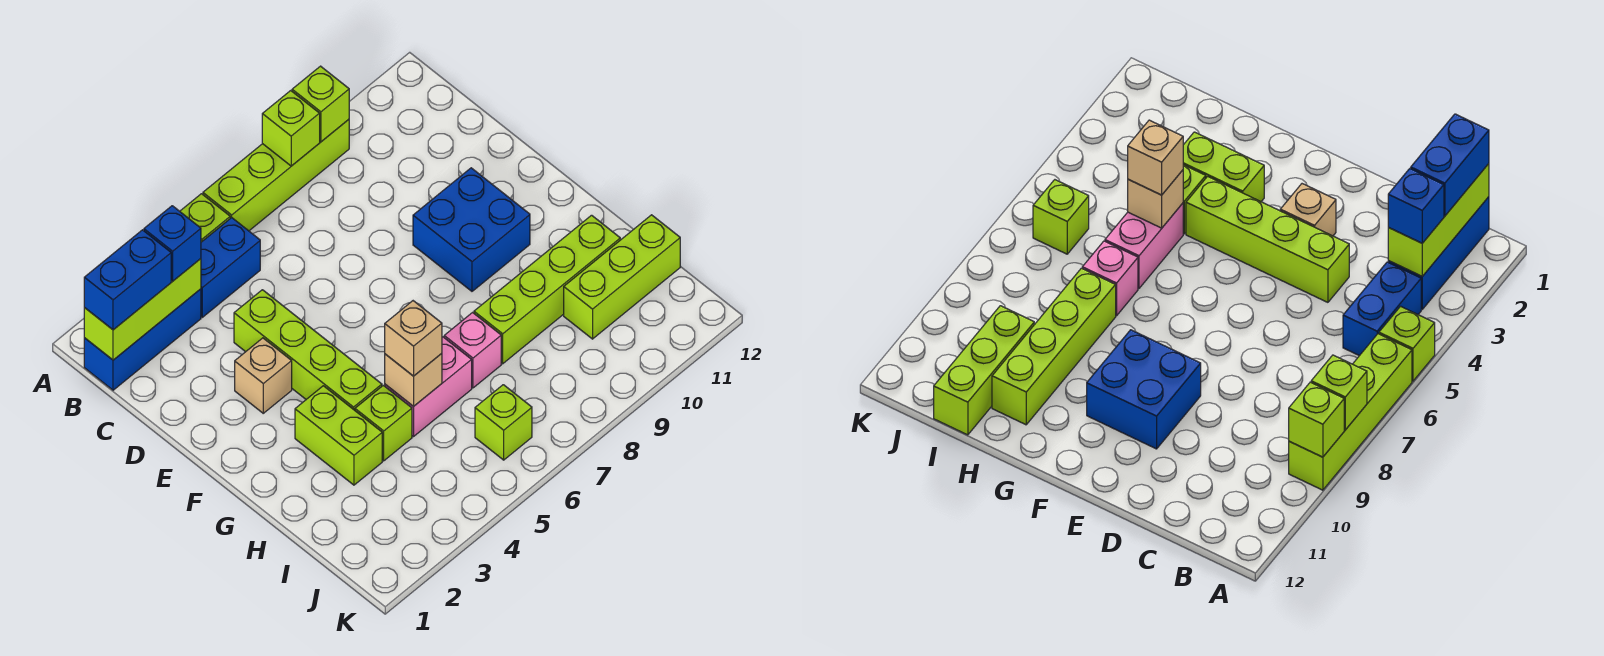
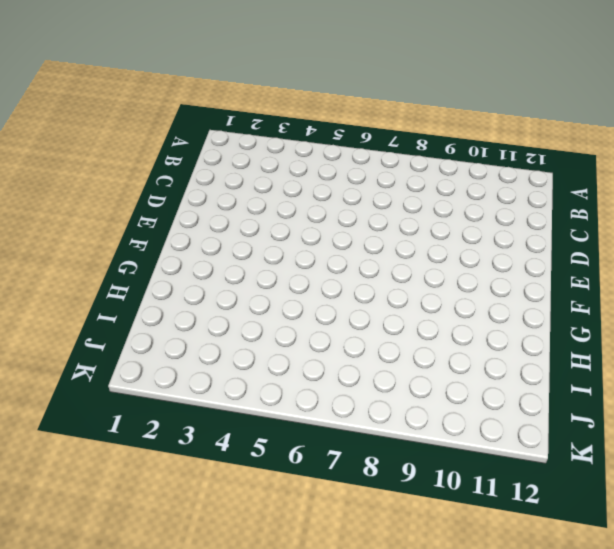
none -> lime brick A5 level 1
none -> lime brick A6:A9 level 1
none -> blue brick B1:B3 level 1

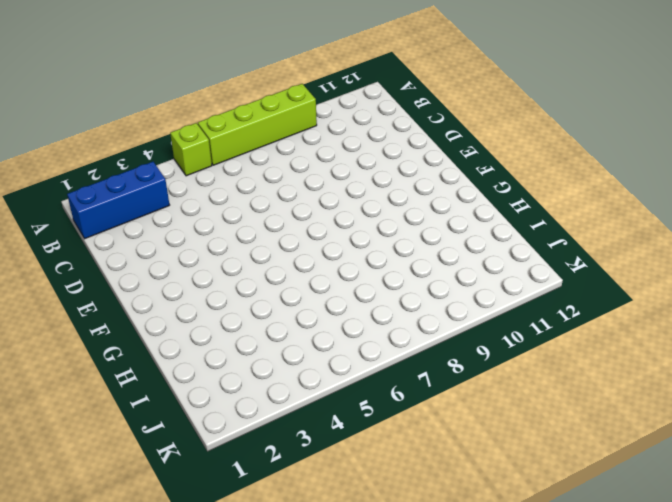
none -> blue brick B4:B5 level 1
none -> lime brick D4:G4 level 1
none -> tan brick E3 level 1

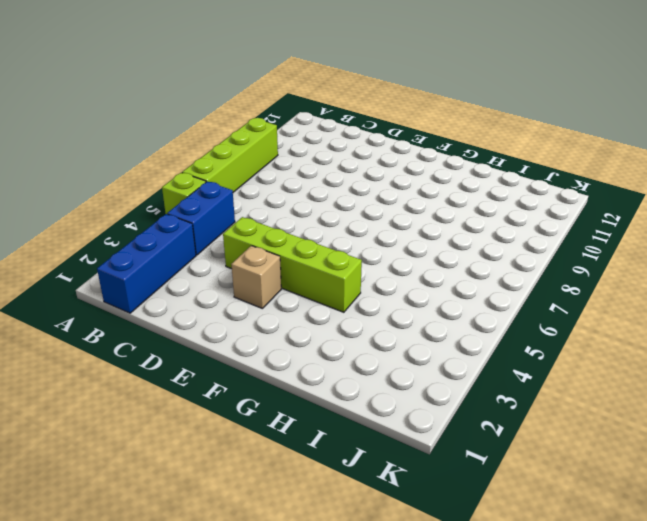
none -> blue brick E9:F10 level 1
none -> lime brick G3:H3 level 1
none -> lime brick H4 level 1

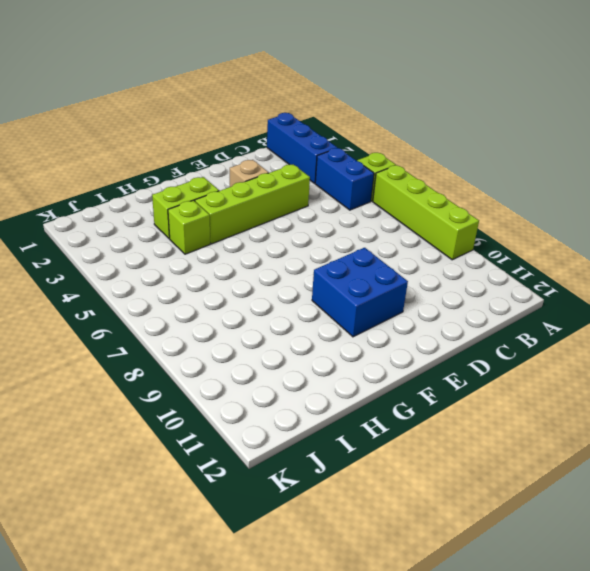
none -> pink brick H5:H6 level 1
none -> pink brick H7 level 1
none -> lime brick H8:H11 level 1

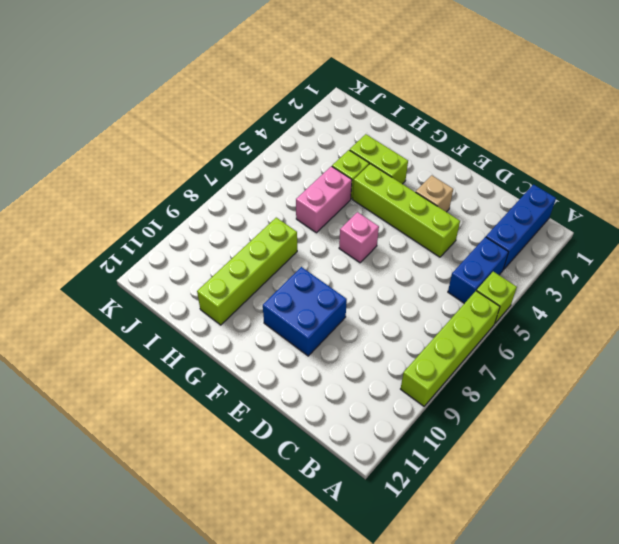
pink brick F6 level 1 -> pink brick H7 level 1
none -> lime brick I10:I12 level 1
none -> lime brick J6 level 1
none -> lime brick A8 level 2

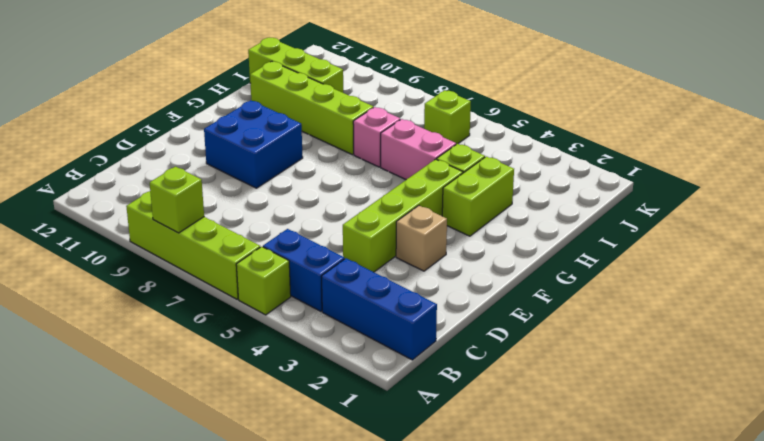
none -> lime brick A9 level 2
none -> lime brick B1:B3 level 2
none -> tan brick H5 level 2

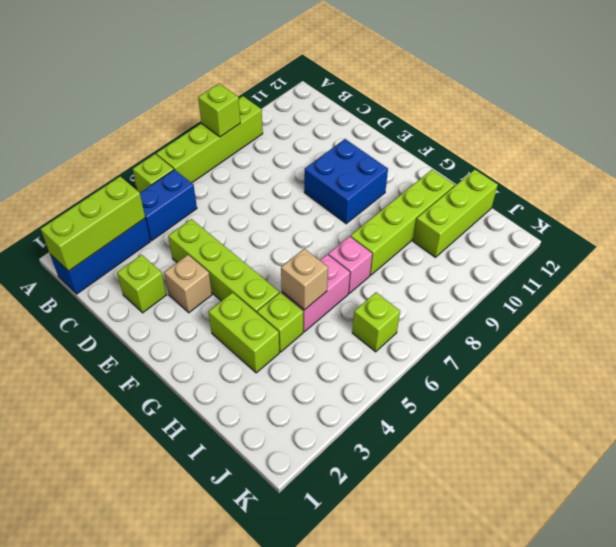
lime brick D2 level 1 -> lime brick A9 level 2
none -> blue brick B1:B2 level 3
none -> blue brick B3 level 3
none -> tan brick H5 level 3

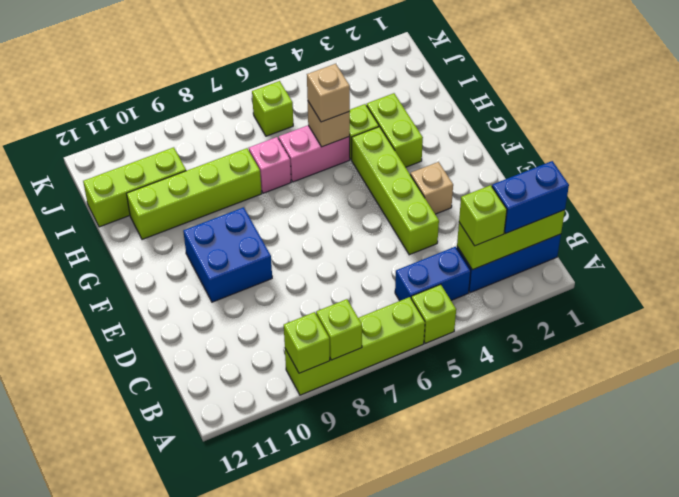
lime brick B3 level 3 -> blue brick B3 level 3

